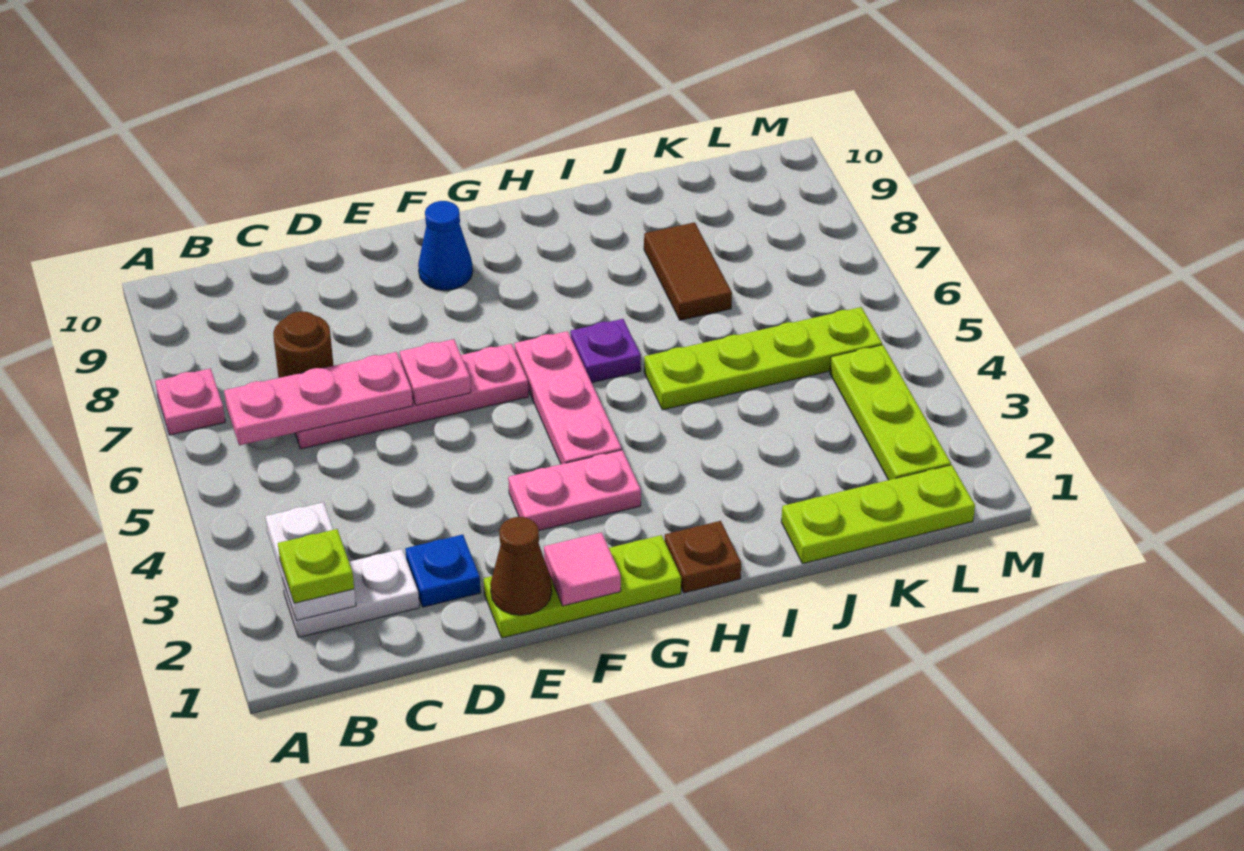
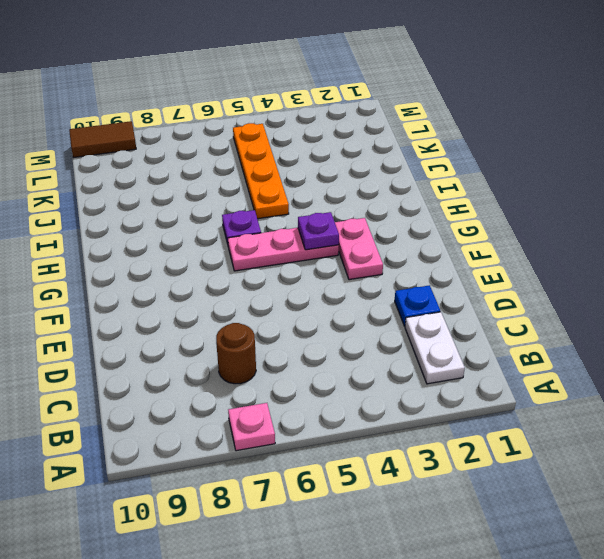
purple plate G4 level 2 -> none
orange plate I5:L5 level 1 -> lime plate I5:L5 level 1
brown tile M9:M10 level 1 -> brown tile J7:J8 level 1
none -> pink plate C6:F6 level 1
none -> lime plate E1:G1 level 1
none -> blue cone F9 level 1

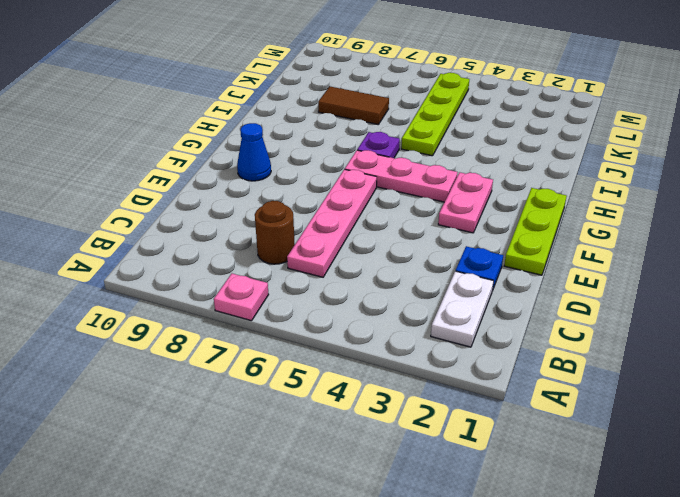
none -> brown plate H1 level 1
none -> lime plate J1:L1 level 1
none -> lime plate L2:L4 level 1

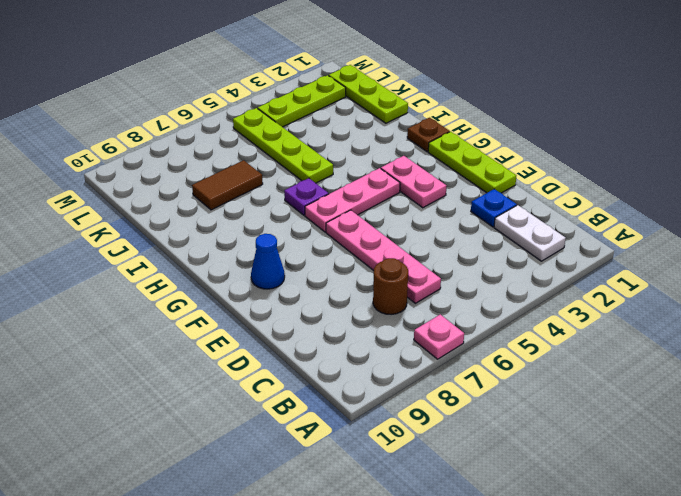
none -> white plate B2:B3 level 2
none -> pink plate B6:D6 level 2
none -> brown cone E1 level 2

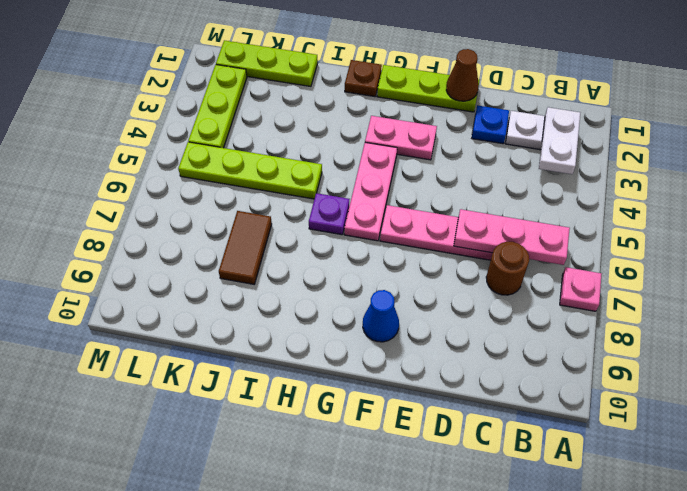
none -> pink plate E6 level 2
none -> pink tile F1 level 2
none -> lime plate B2 level 3

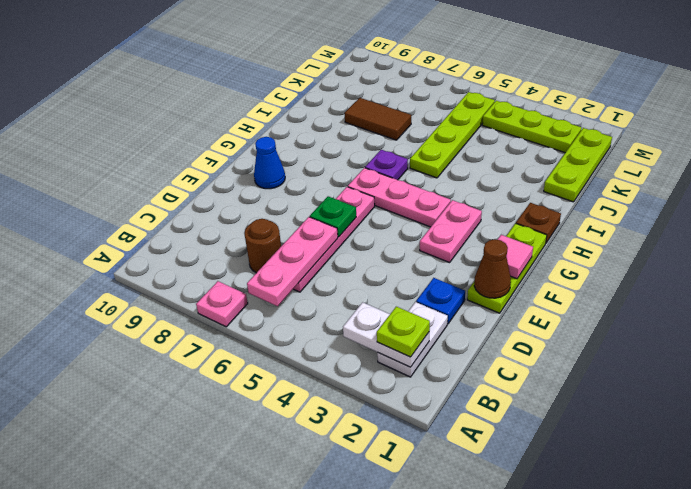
green plate E6 level 2 -> pink plate E6 level 2

